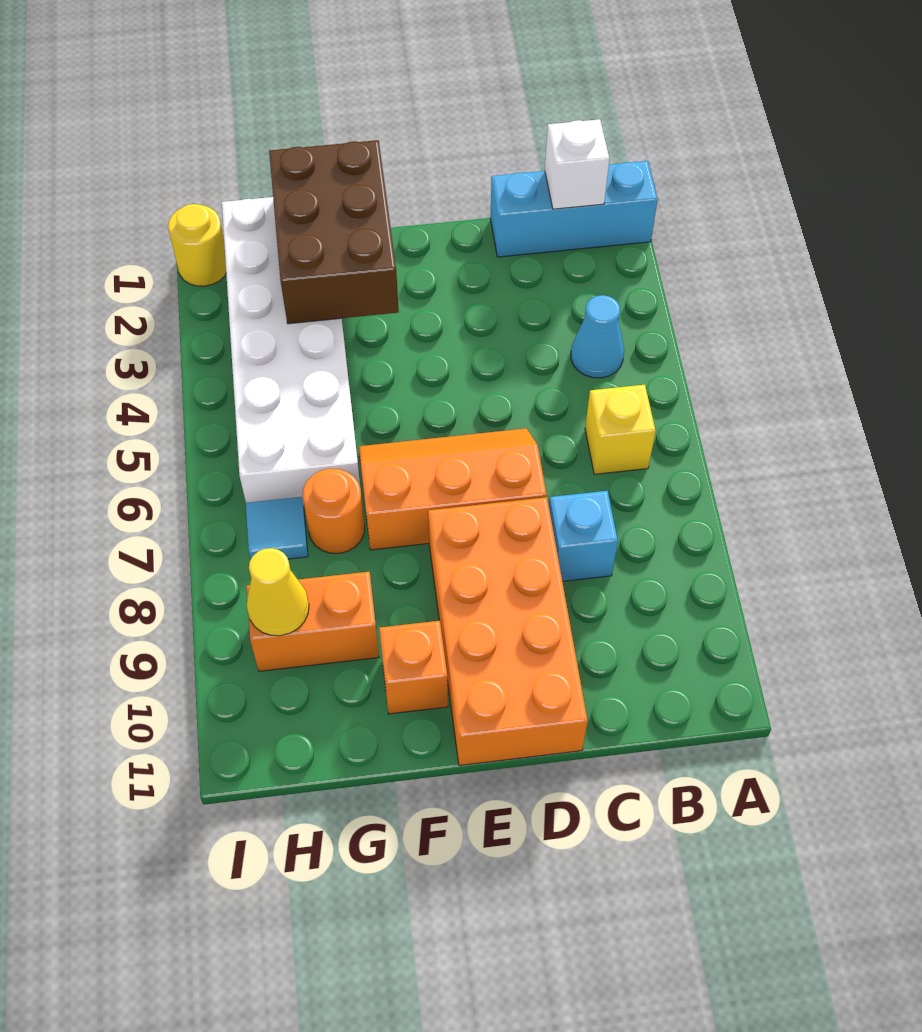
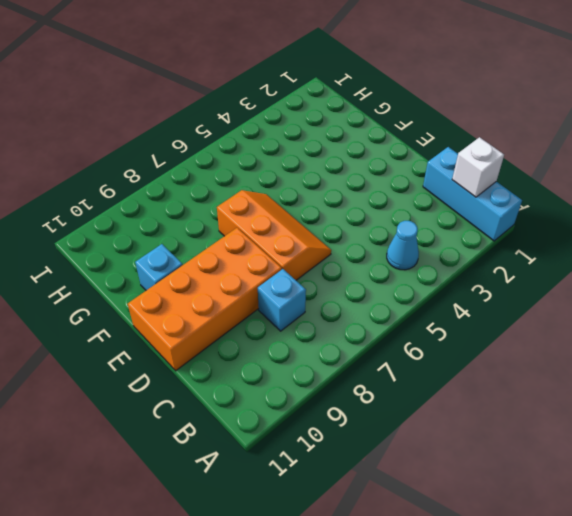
cyan brick F10 level 1 -> orange brick F10 level 1
none -> yellow brick B6 level 1
none -> white brick G1:H6 level 1
none -> orange round brick G7 level 1

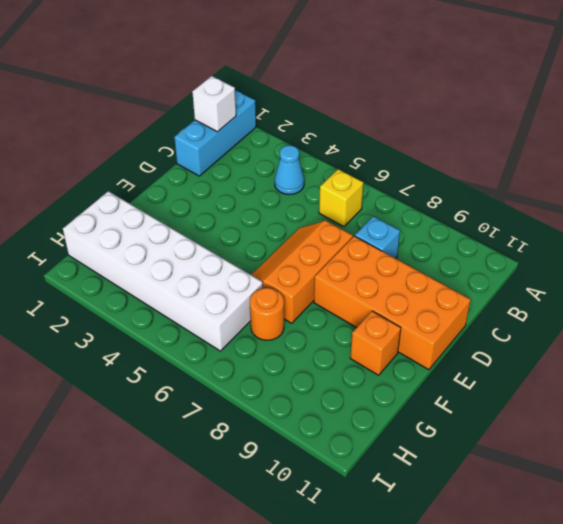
none -> orange brick G9:H9 level 1
none -> cyan tile H7 level 1
none -> yellow round brick I1 level 1

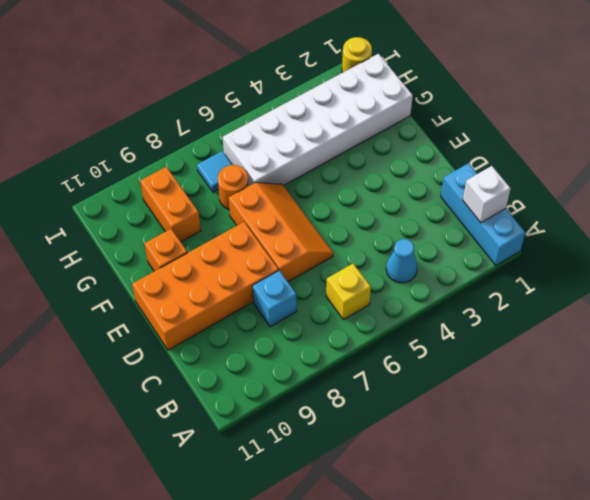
none -> brown brick F1:G3 level 2
none -> yellow cone H9 level 2

